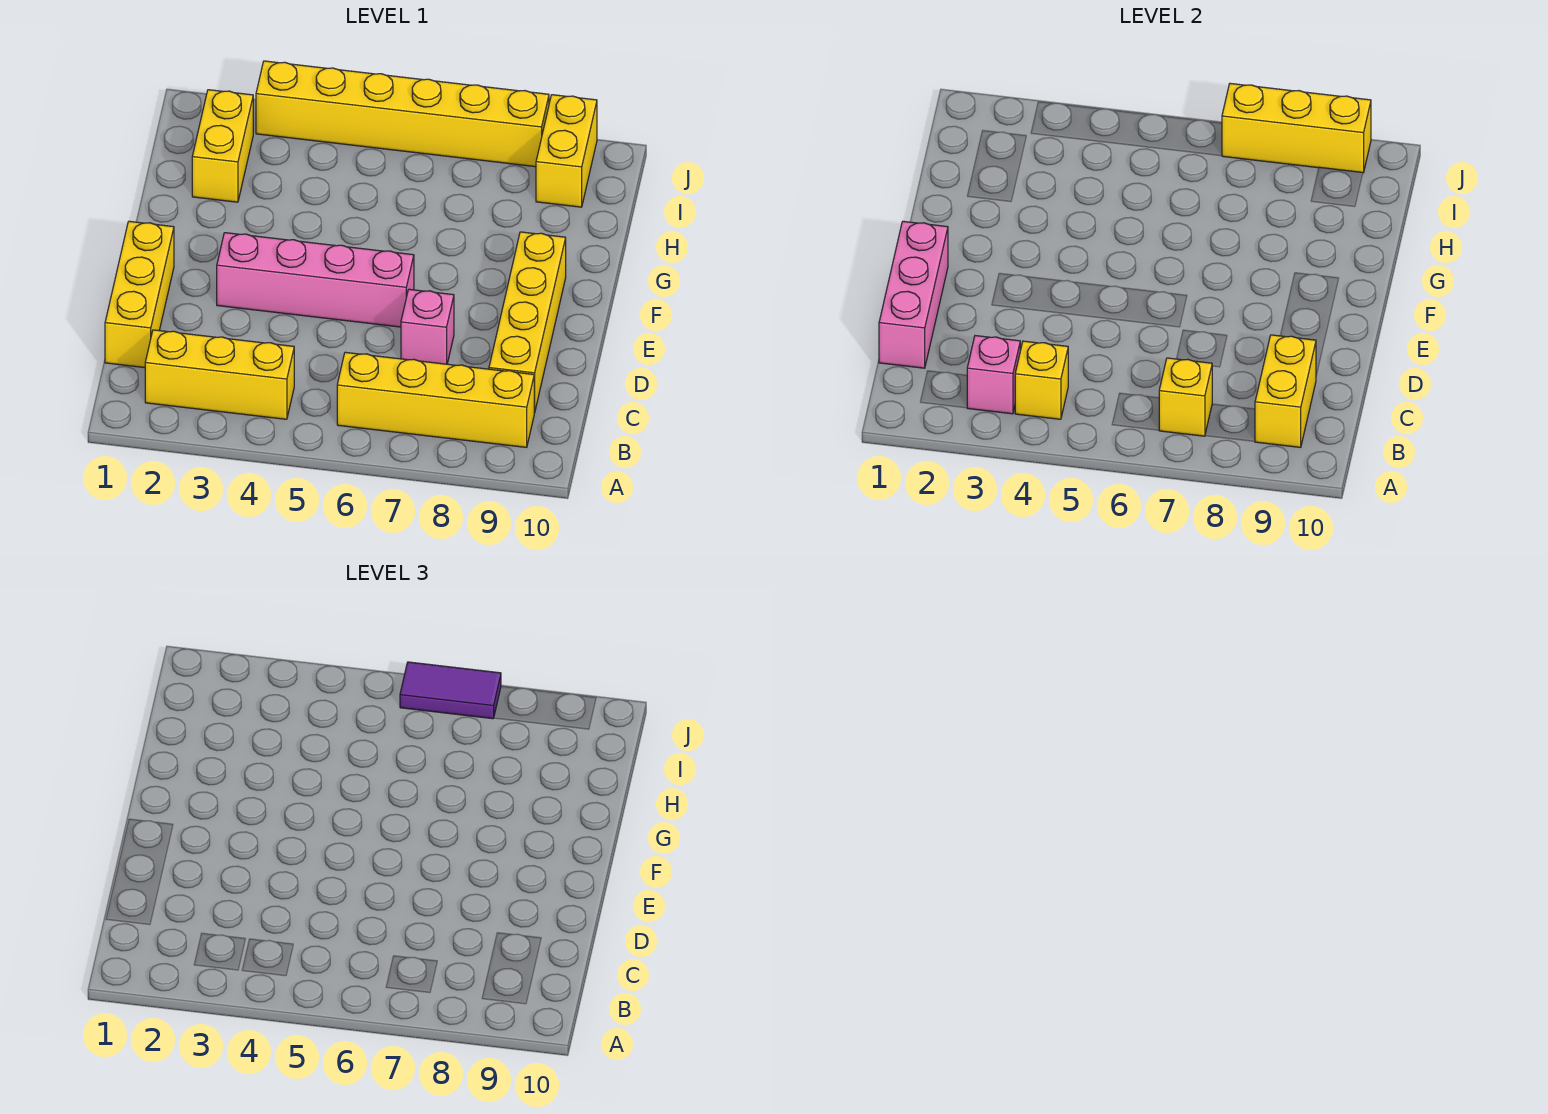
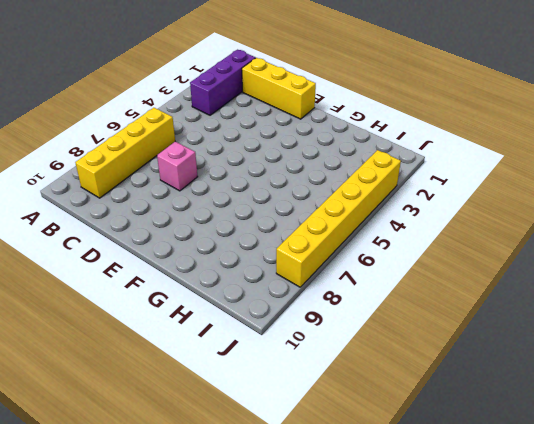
purple brick B1:B3 level 1 -> yellow brick B2:B4 level 1
none -> yellow brick C9:F9 level 1
none -> pink brick E3:E6 level 1
none -> yellow brick H2:I2 level 1

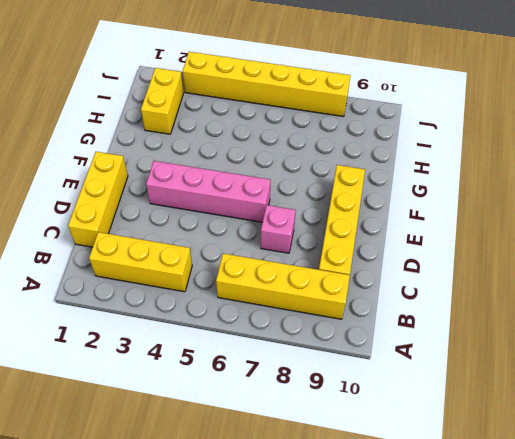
none -> yellow brick I9:J9 level 1
none -> pink brick B3 level 2
none -> yellow brick B4 level 2

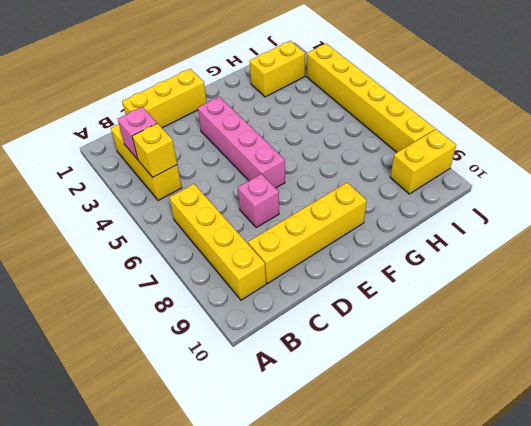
none -> yellow brick B7 level 2
none -> yellow brick B9:C9 level 2
none -> pink brick C1:E1 level 2

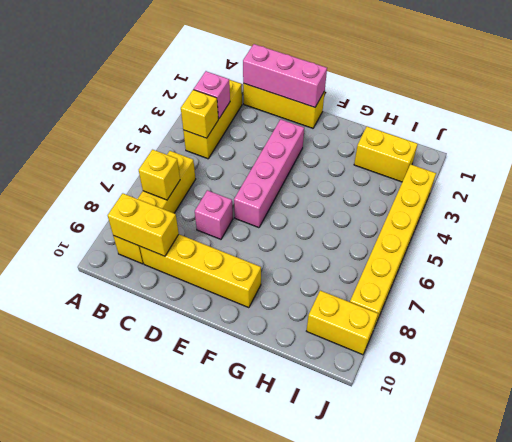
none -> yellow brick J7:J9 level 2
none -> purple tile J6:J7 level 3

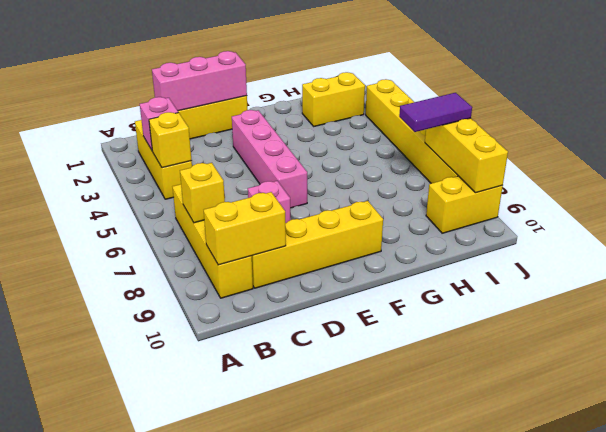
purple tile I7:J7 level 3 -> purple tile J6:J7 level 3

